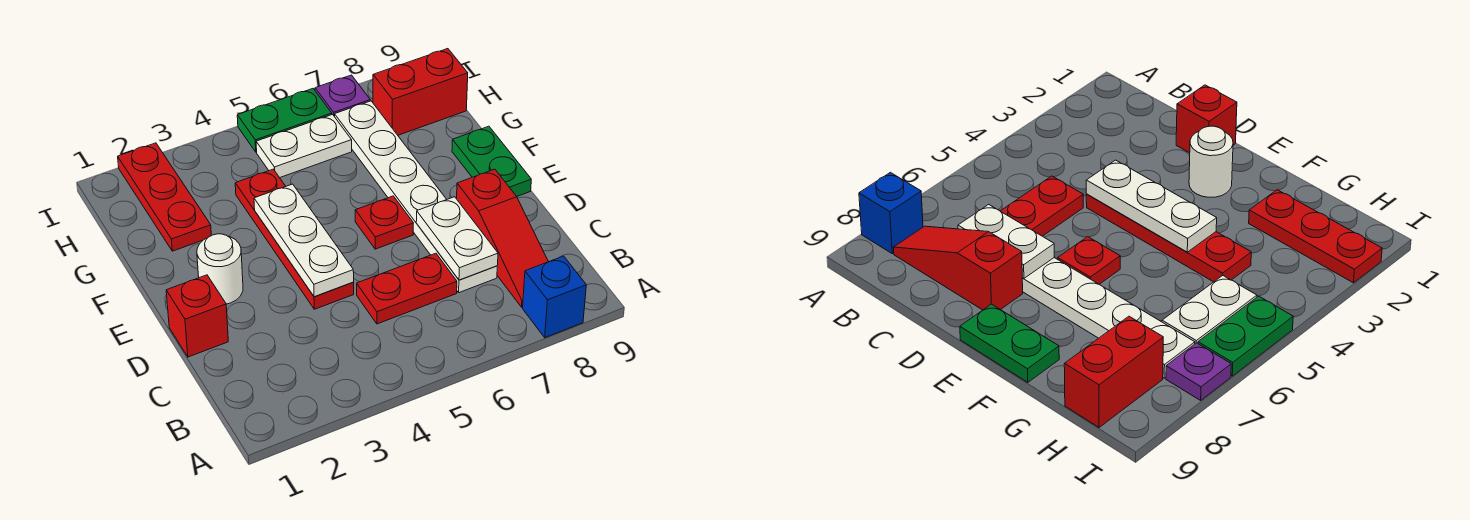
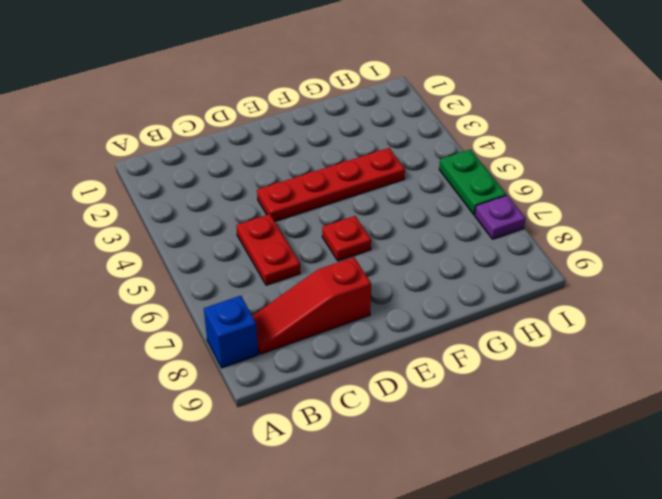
none -> white plate C7:H7 level 1
none -> red brick D1 level 1
none -> white round brick E2 level 1

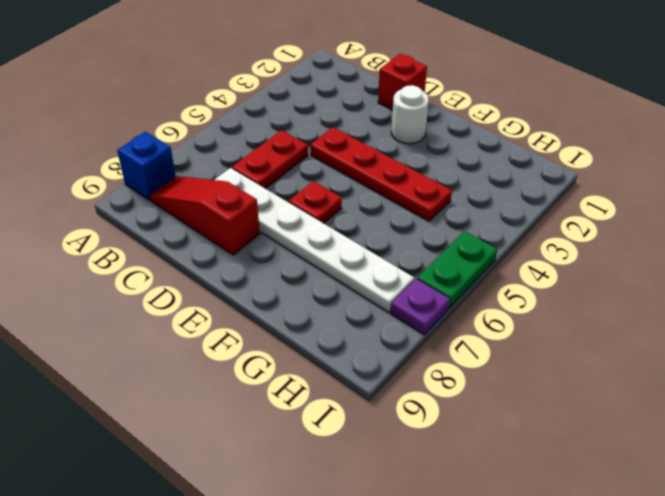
none -> green plate E9:F9 level 1
none -> red plate G2:I2 level 1
none -> white plate H5:H6 level 1

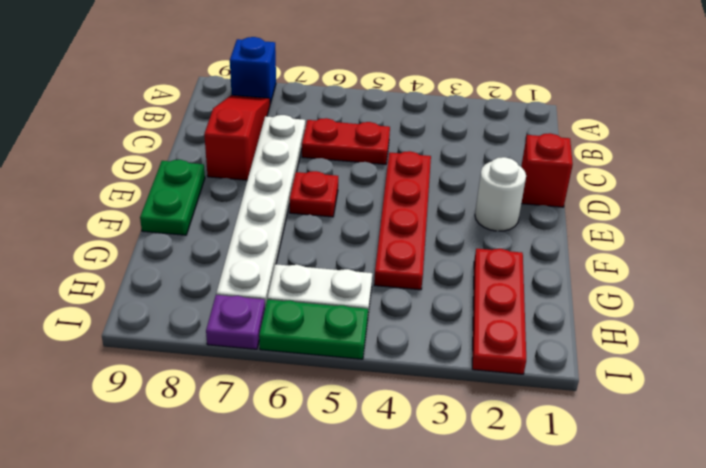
none -> red brick H8:H9 level 1
none -> white plate C7:D7 level 2
none -> white plate D4:F4 level 2

